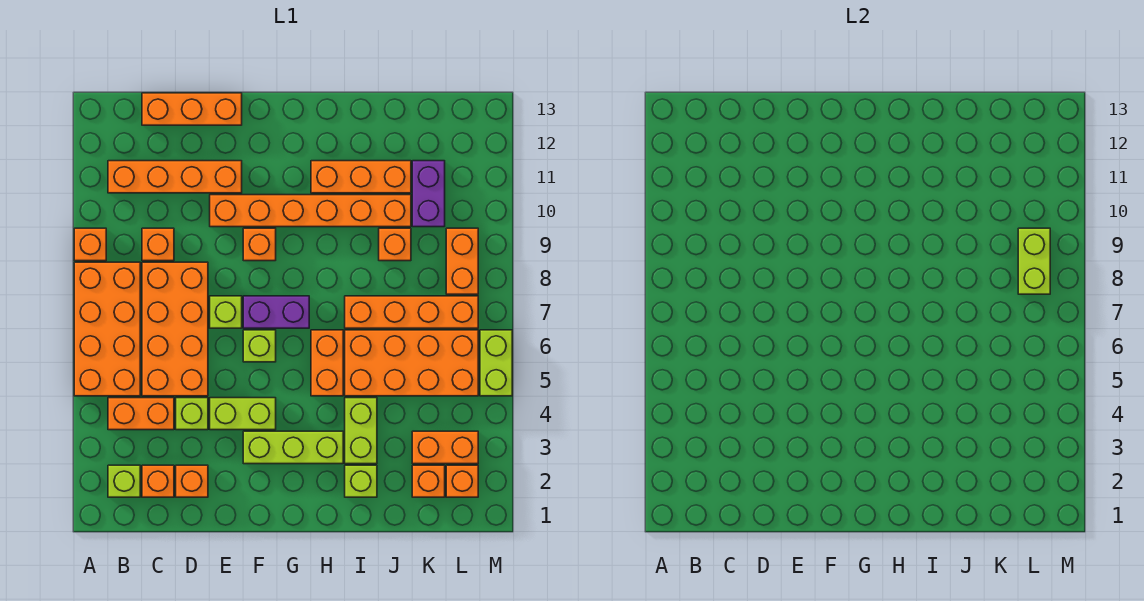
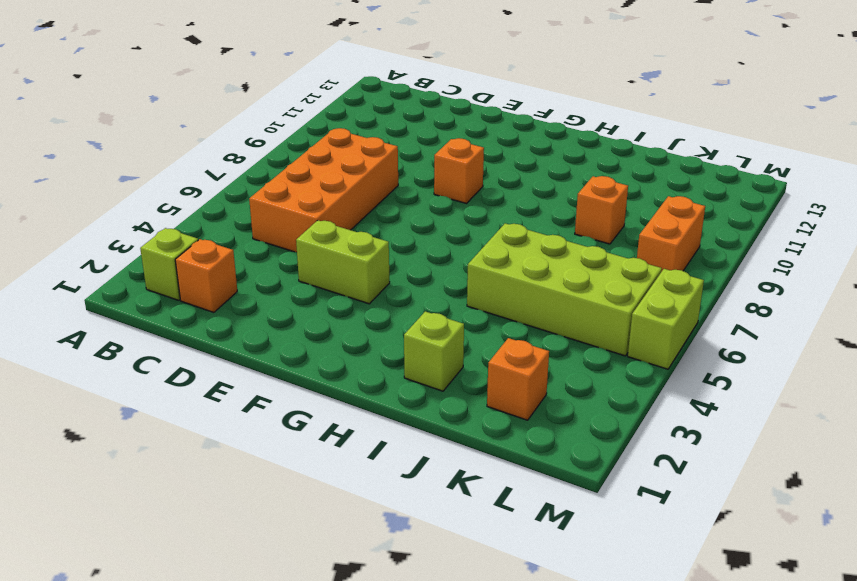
lime brick I5:L6 level 1 -> orange brick I5:L6 level 1
none -> orange brick A5:B8 level 1
none -> orange brick A9 level 1
none -> orange brick B4:C4 level 1
none -> orange brick B11:E11 level 1

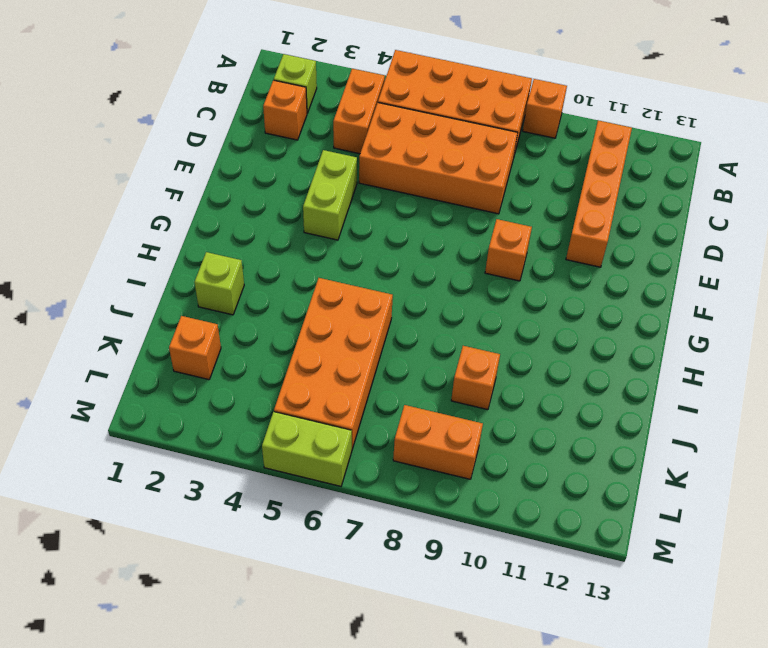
none -> orange brick C9 level 1
none -> orange brick C13:E13 level 1
none -> orange brick D2 level 1
none -> lime brick D4 level 1

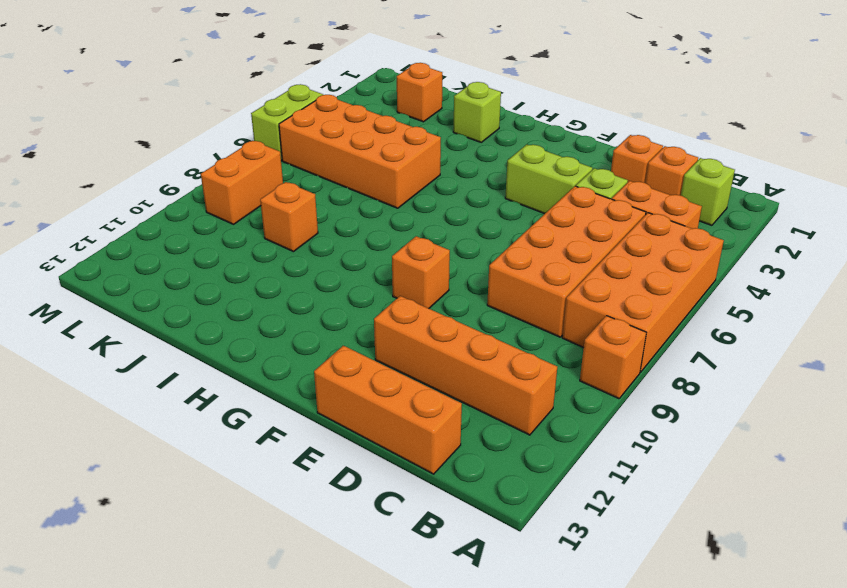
none -> orange brick C9 level 1
none -> lime brick E7 level 1
none -> orange brick E10:J10 level 1
none -> lime brick F3:H3 level 1

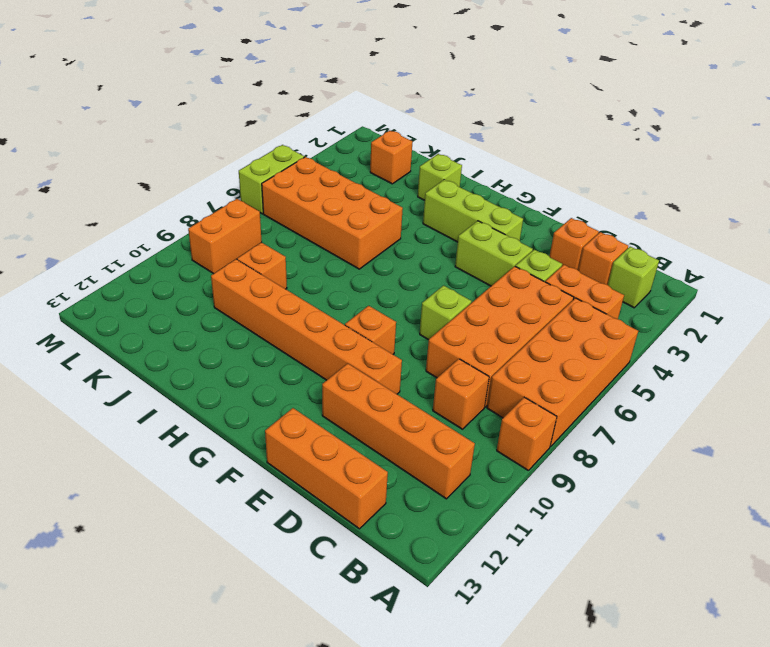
none -> lime brick F6 level 1
none -> purple brick F7:G7 level 1
none -> orange brick H5:H6 level 1
none -> orange brick H11:J11 level 1

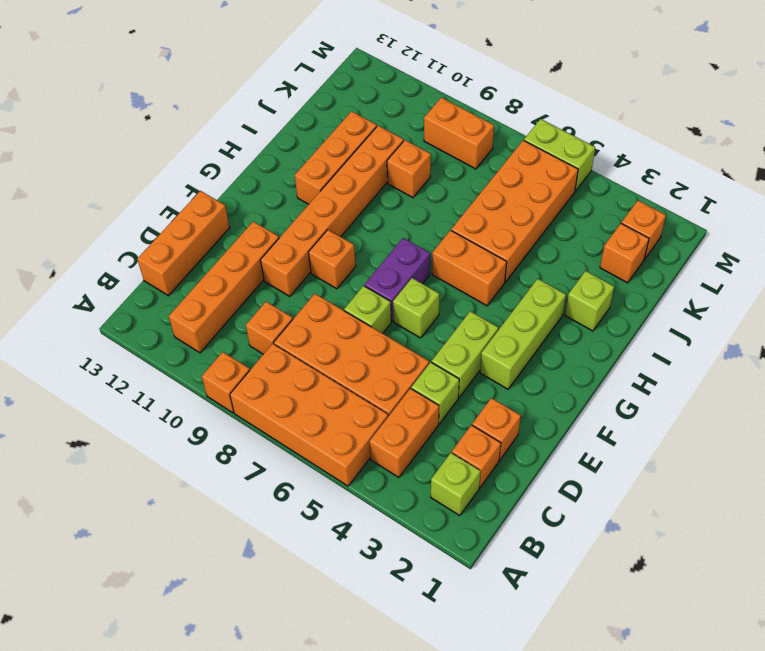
none -> lime brick I3:I4 level 1
none -> orange brick I7:L7 level 1
none -> orange brick K3:L3 level 1
none -> purple brick K10:K11 level 1

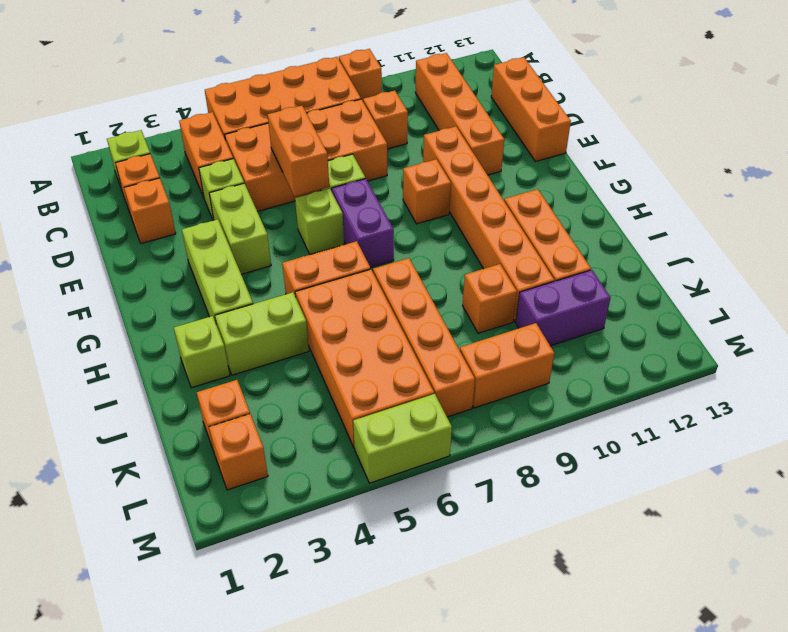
orange brick D6:E6 level 2 -> orange brick K3:L3 level 1
none -> lime brick L8:L9 level 2

